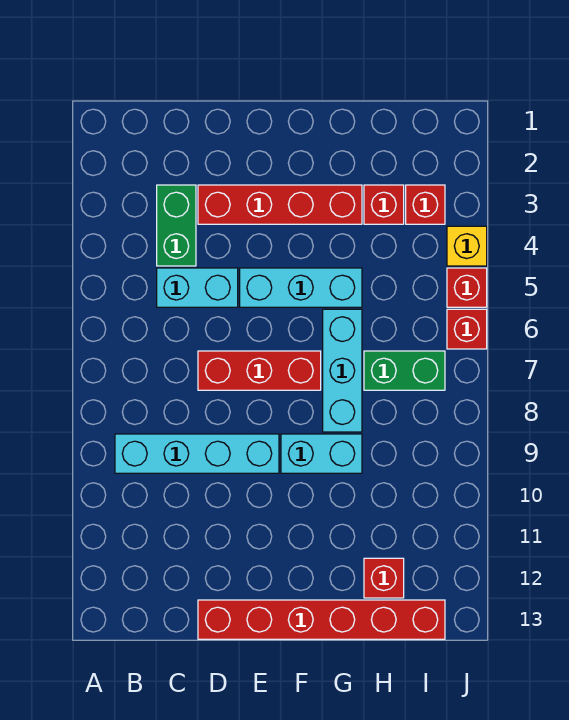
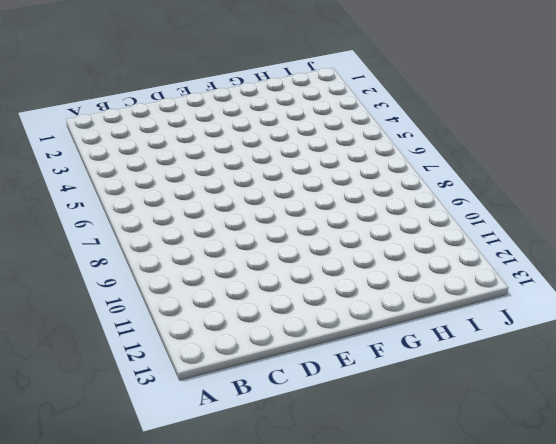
none -> cyan brick B9:E9 level 1
none -> green brick C3:C4 level 1
none -> cyan brick C5:D5 level 1

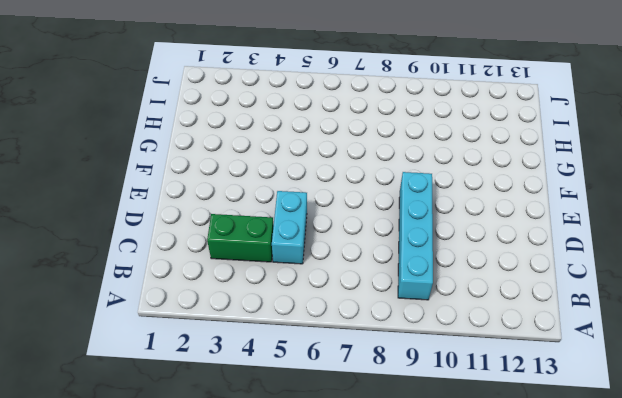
none -> red brick D3:G3 level 1
none -> red brick D7:F7 level 1
none -> red brick D13:I13 level 1

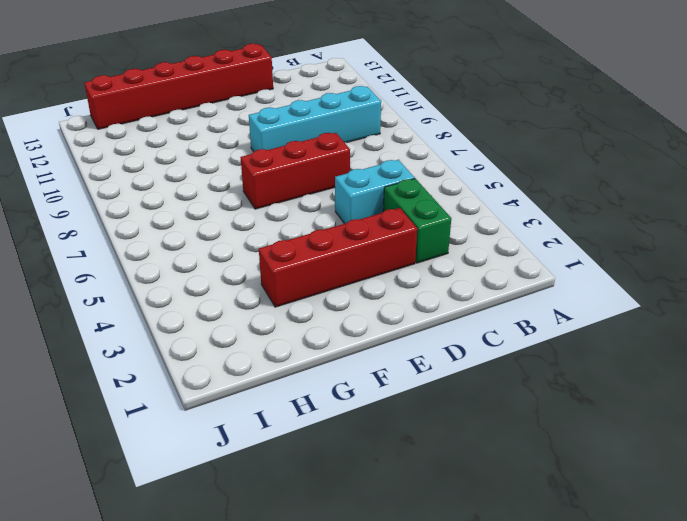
none -> cyan brick E5:G5 level 1
none -> cyan brick F9:G9 level 1
none -> cyan brick G6:G8 level 1

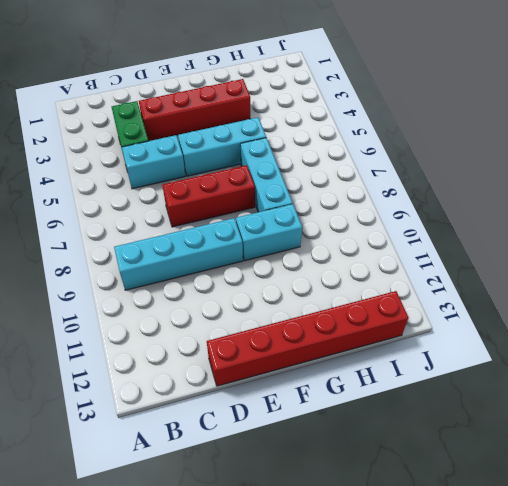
none -> red brick H3 level 1
none -> green brick H7:I7 level 1
none -> red brick H12 level 1

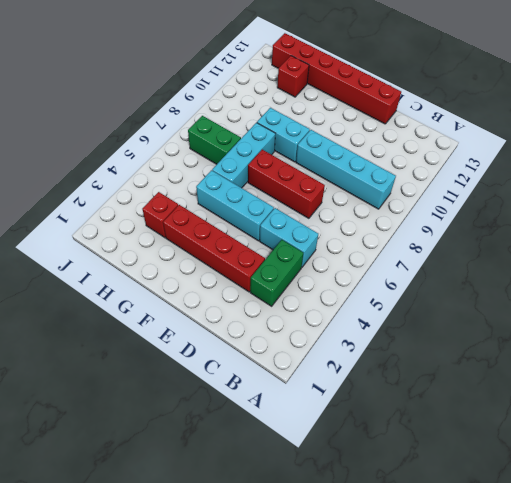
none -> red brick I3 level 1
none -> yellow brick J4 level 1
none -> red brick J5 level 1

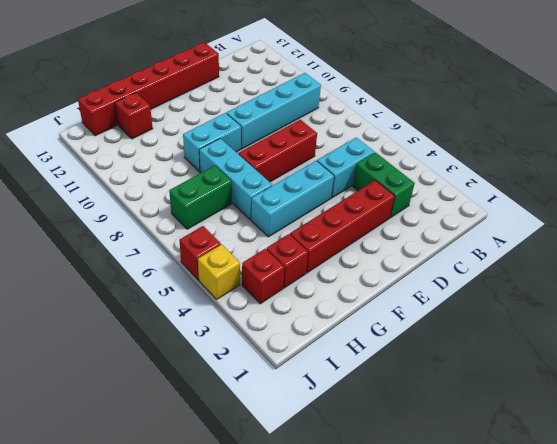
none -> red brick J6 level 1

